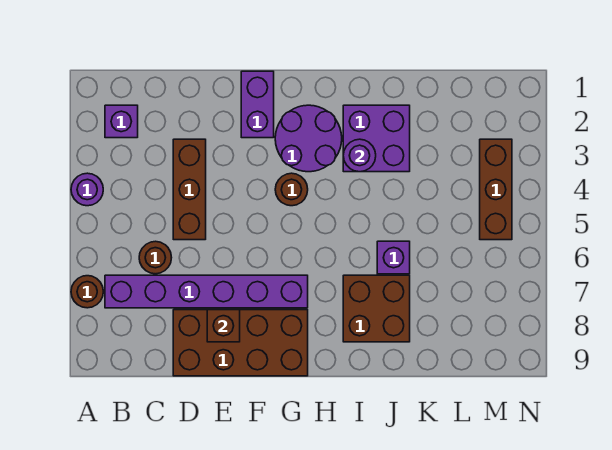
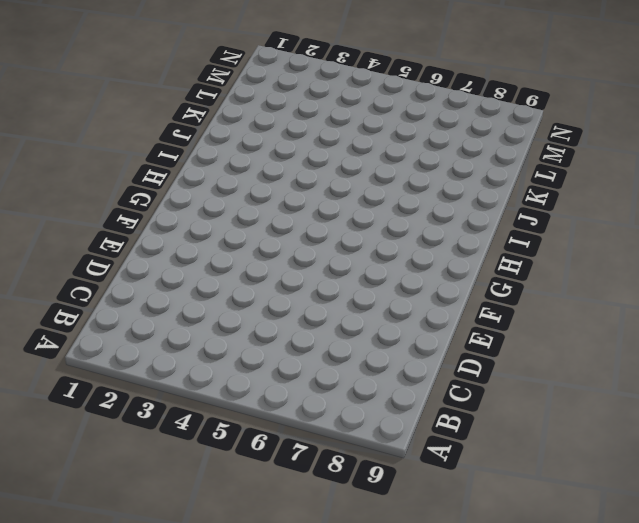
none -> purple round brick A4 level 1
none -> brown round brick A7 level 1
none -> purple brick B2 level 1

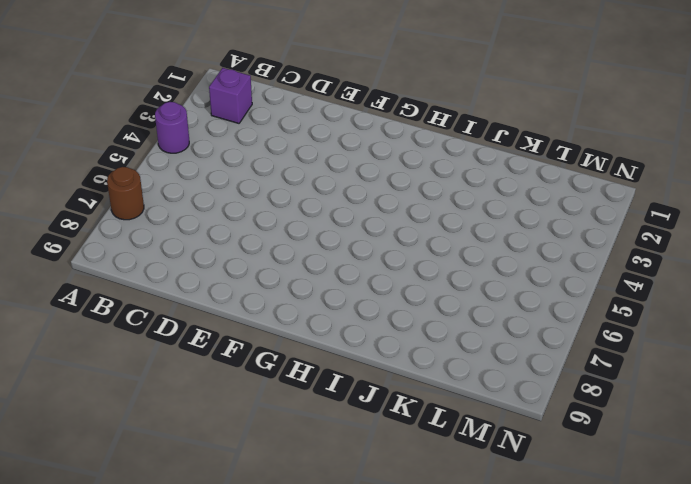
none -> purple brick B7:G7 level 1
none -> brown round brick C6 level 1
none -> brown brick D3:D5 level 1

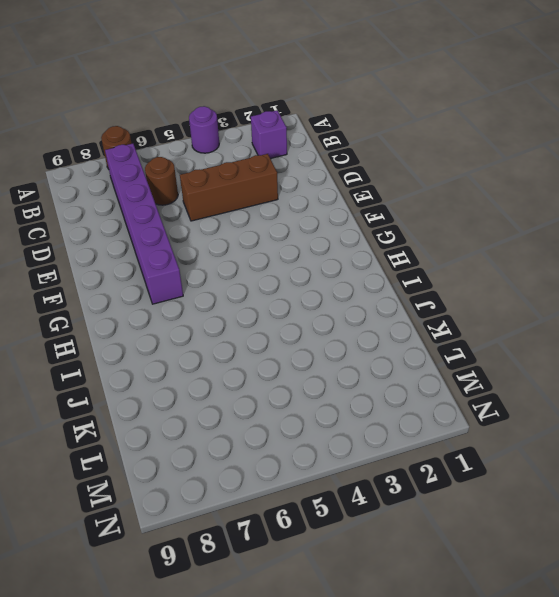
none -> brown brick D8:G9 level 1
none -> purple brick F1:F2 level 1
none -> purple round brick G2:H3 level 1

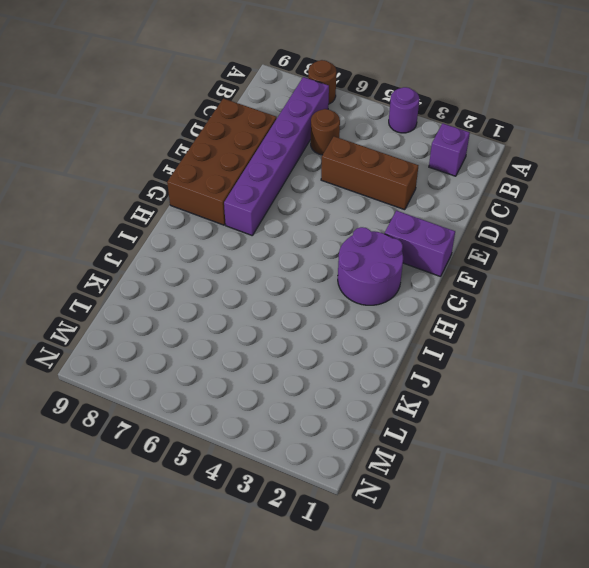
none -> brown round brick G4 level 1
none -> purple brick I2:J3 level 1
none -> brown brick I7:J8 level 1

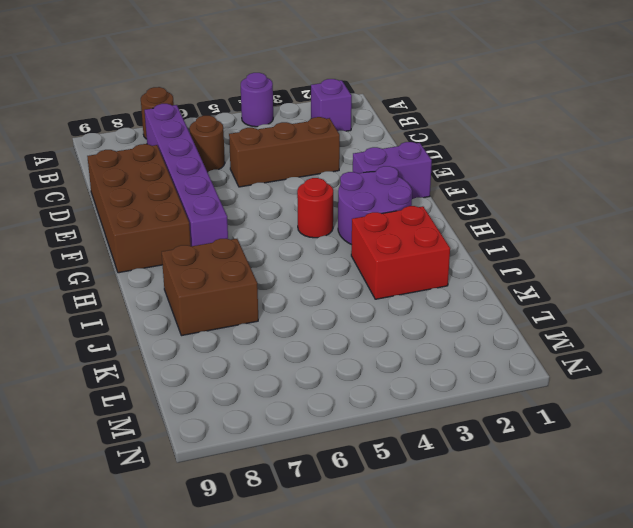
red round brick G4 level 1 -> brown round brick G4 level 1
red brick I2:J3 level 1 -> purple brick I2:J3 level 1
none -> purple brick J6 level 1
none -> brown brick M3:M5 level 1
none -> brown brick E8 level 2

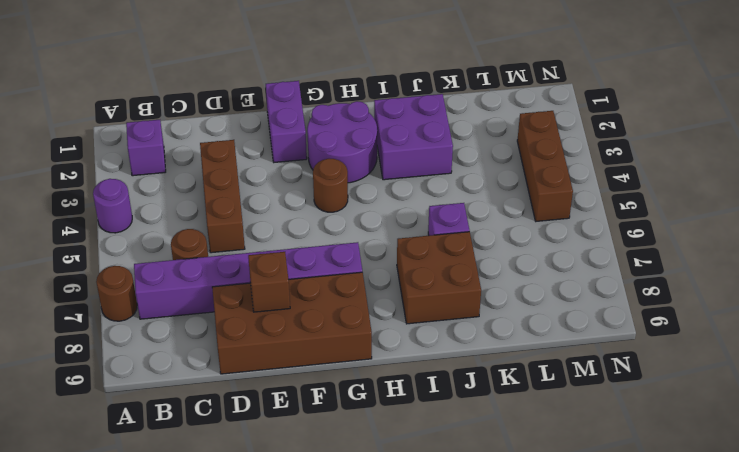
none -> purple round brick I3 level 2

